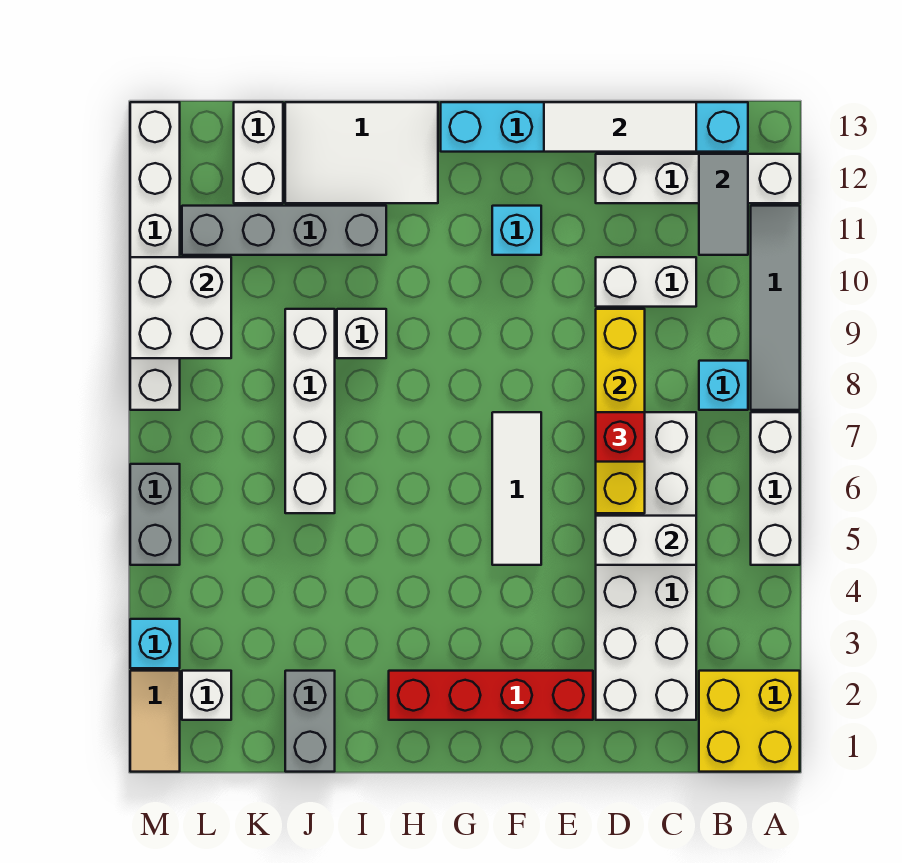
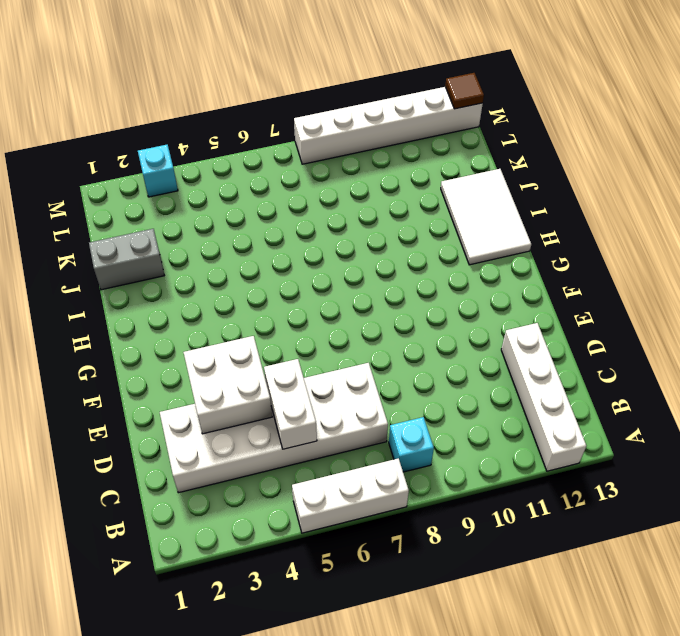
white brick D3:E4 level 2 -> white brick L9:M10 level 2
brown tile M13 level 2 -> none
none -> yellow brick A1:B2 level 1
none -> grey tile A8:A11 level 1
none -> cyan brick B13:G13 level 1

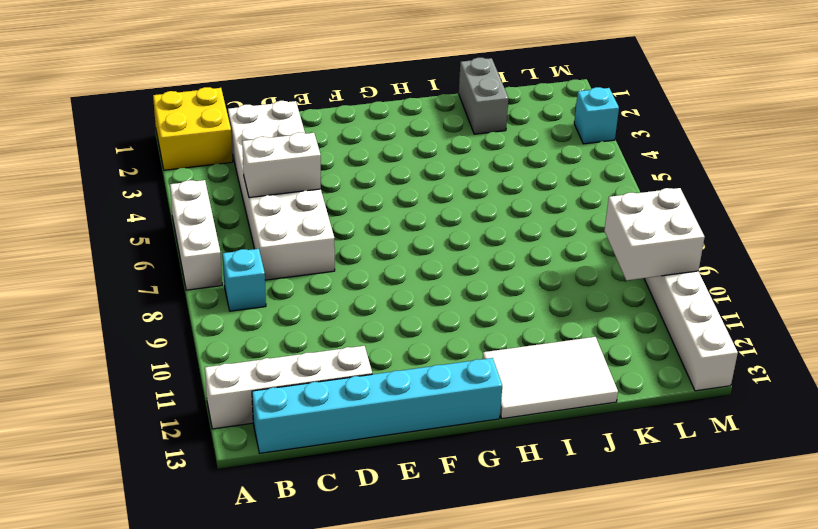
none -> grey tile A8:A11 level 1
none -> white brick C10:D10 level 1
none -> red brick E2:H2 level 1

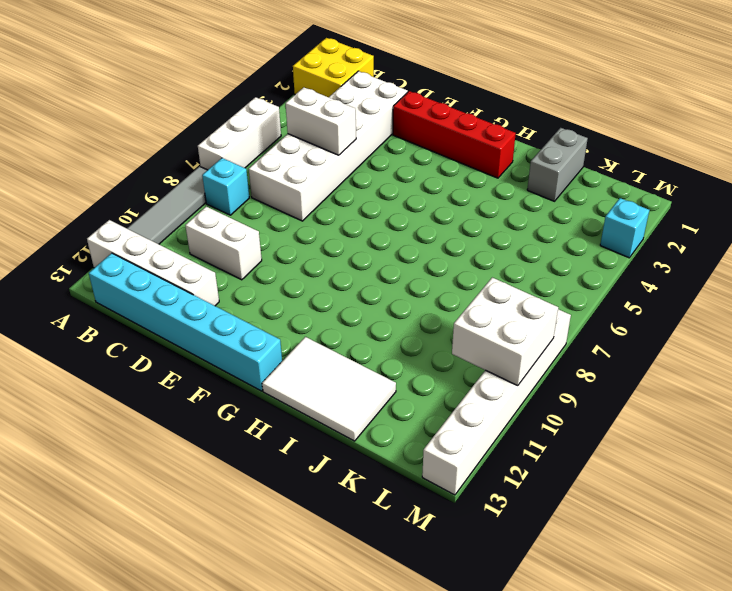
none -> white tile F5:F7 level 1
none -> cyan brick F11 level 1
none -> white brick I9 level 1

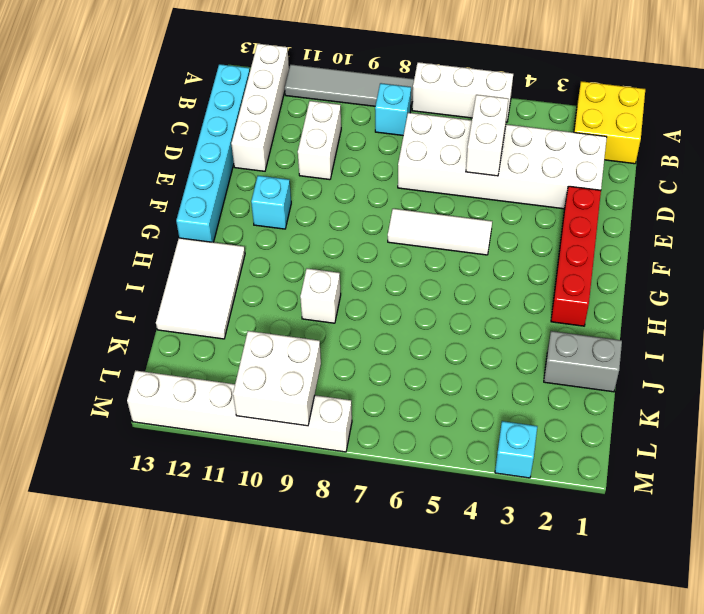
none -> grey brick I11:L11 level 1
none -> white brick J6:J9 level 1
none -> white brick K12:K13 level 1

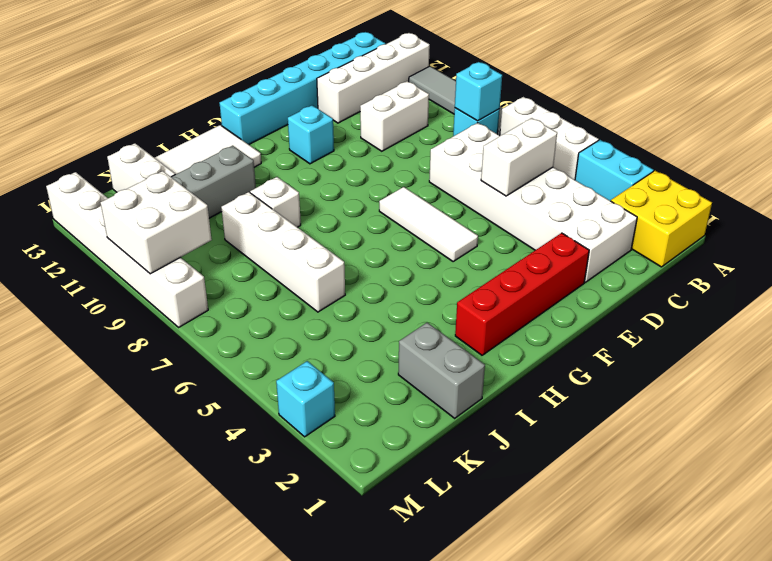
cyan brick A3:A4 level 1 -> none
cyan brick B8 level 2 -> none
none -> white brick L2 level 1
none -> tan tile M1:M2 level 1
none -> grey brick M5:M6 level 1

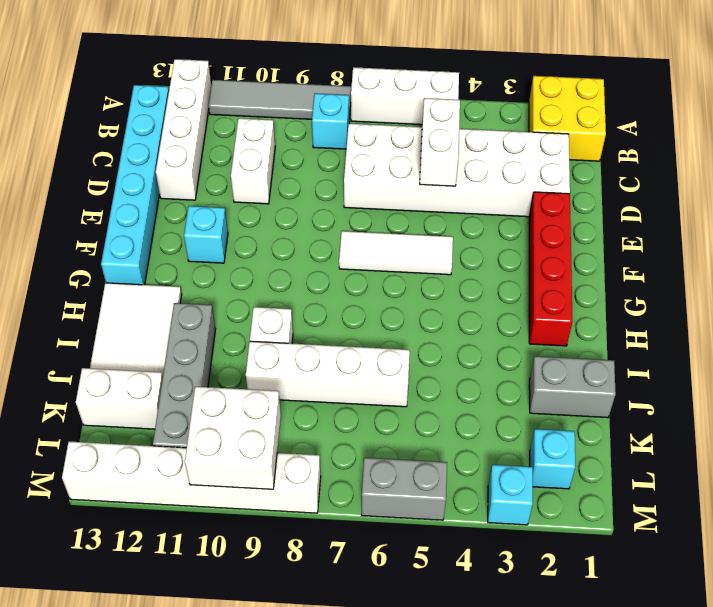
cyan brick L2 level 1 -> white brick L2 level 1
none -> tan tile M1:M2 level 1
none -> grey tile B11:B12 level 2
none -> white tile C13:E13 level 2

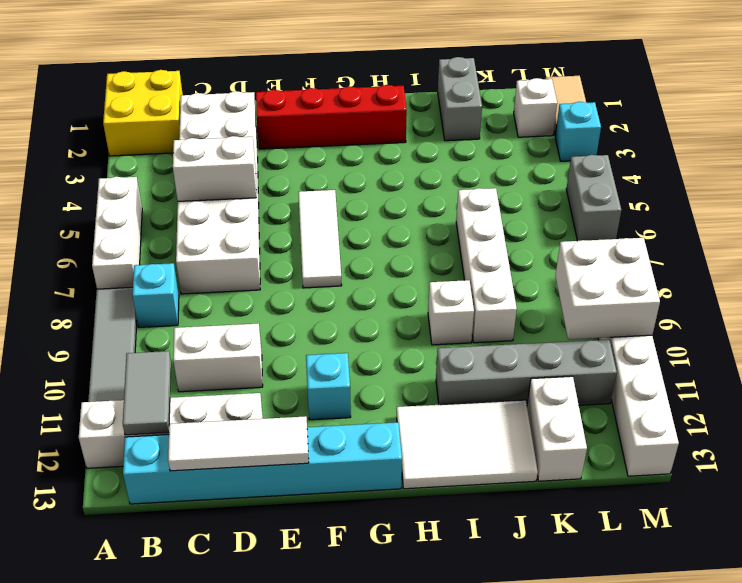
none -> yellow brick D6:D9 level 2
none -> red brick D7 level 3

